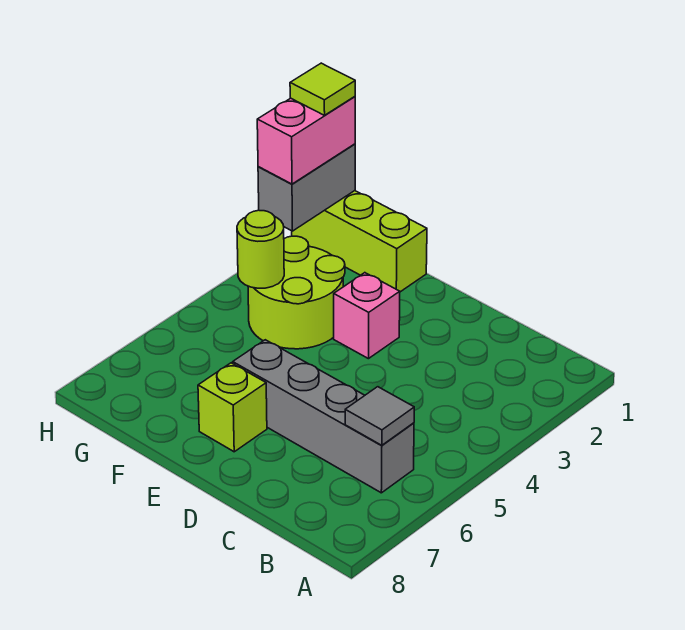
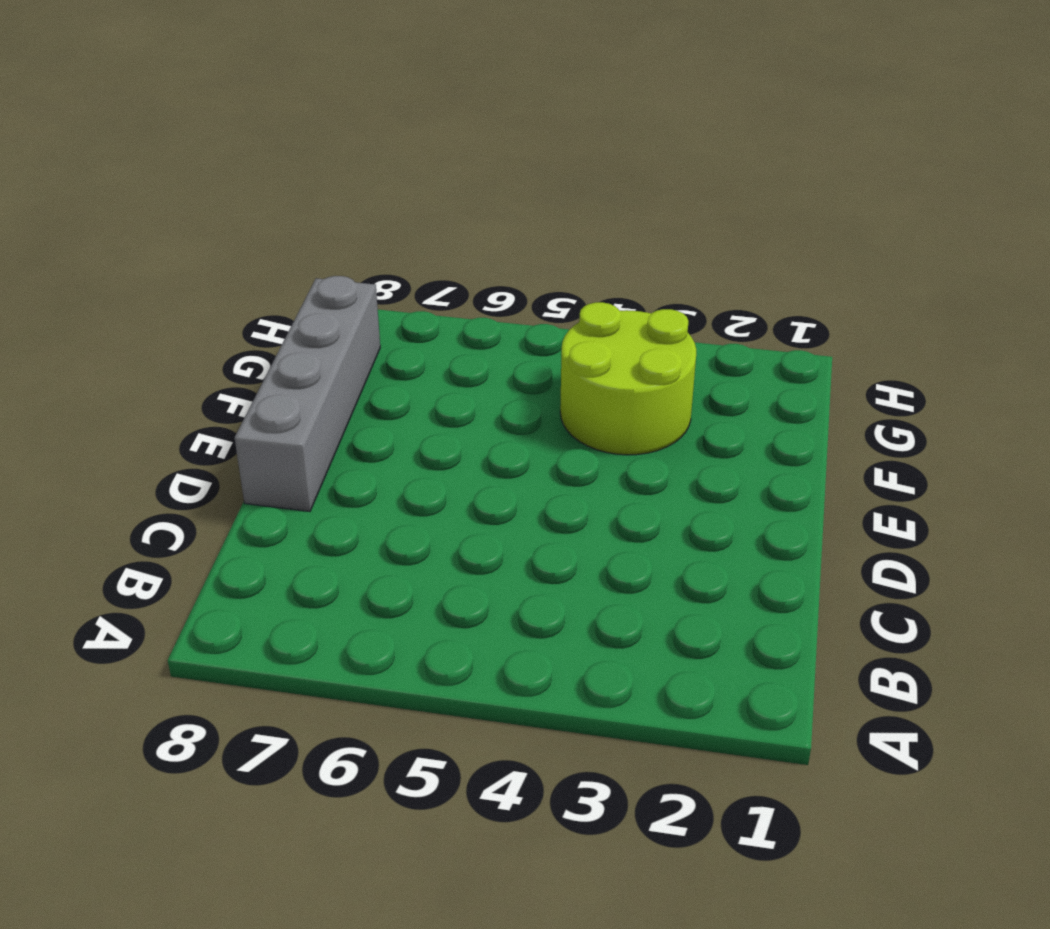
grey brick D8:G8 level 1 -> grey brick B6:E6 level 1
none -> pink brick E3 level 1
none -> lime brick E7 level 1

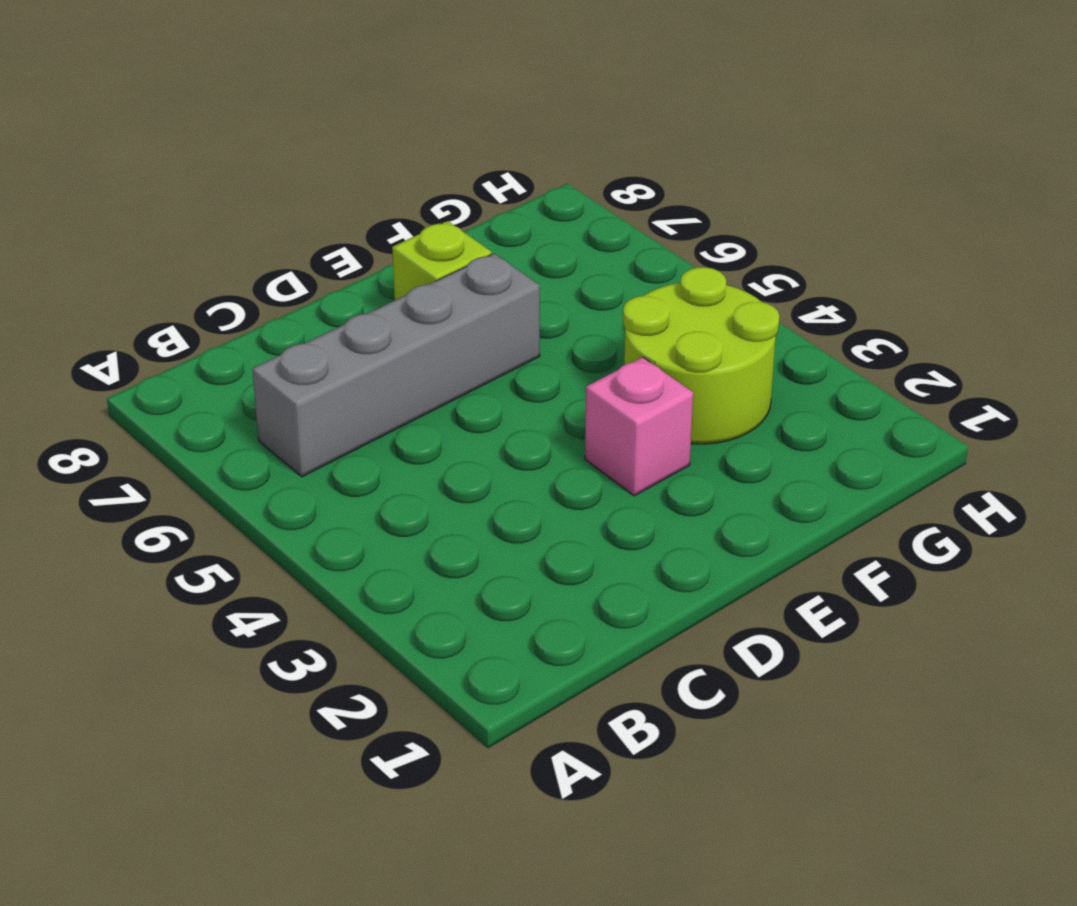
none -> lime brick F1:H1 level 1
none -> grey tile B6 level 2

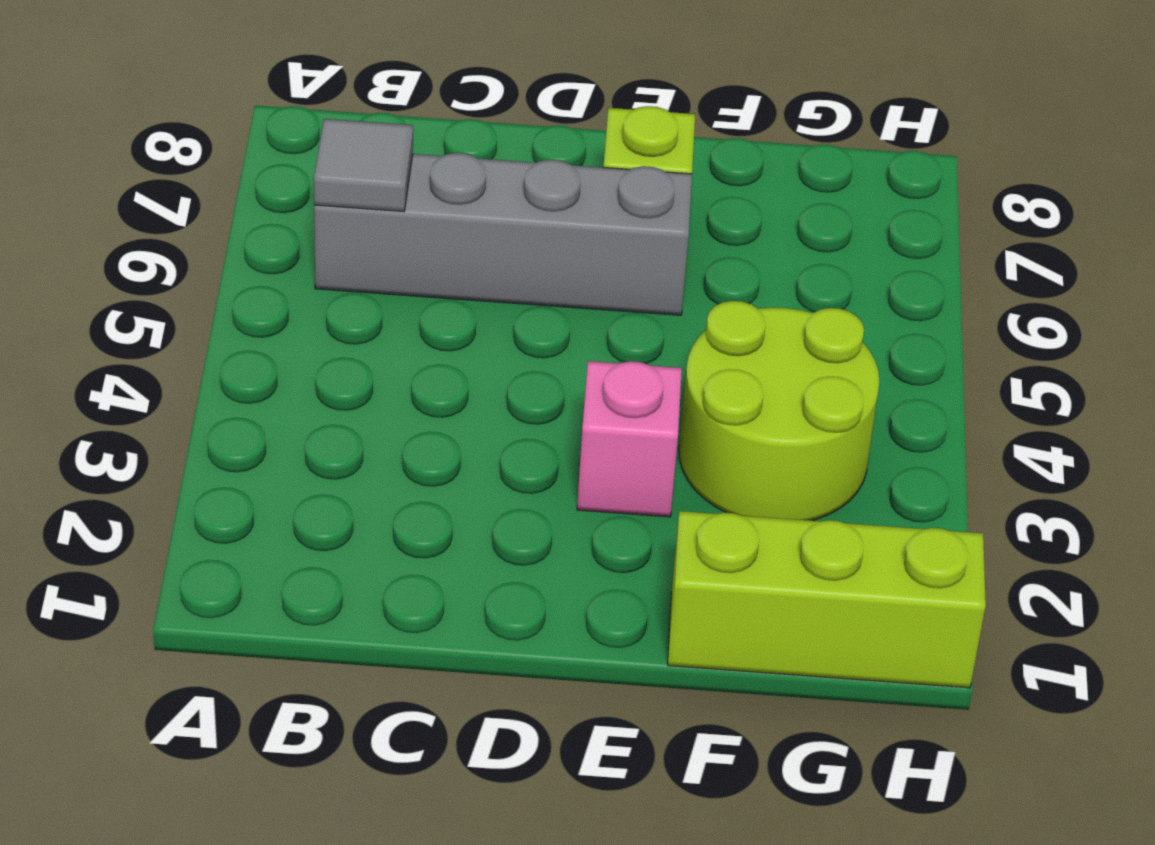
none -> lime round brick G4 level 2
none -> grey brick H1:H2 level 2

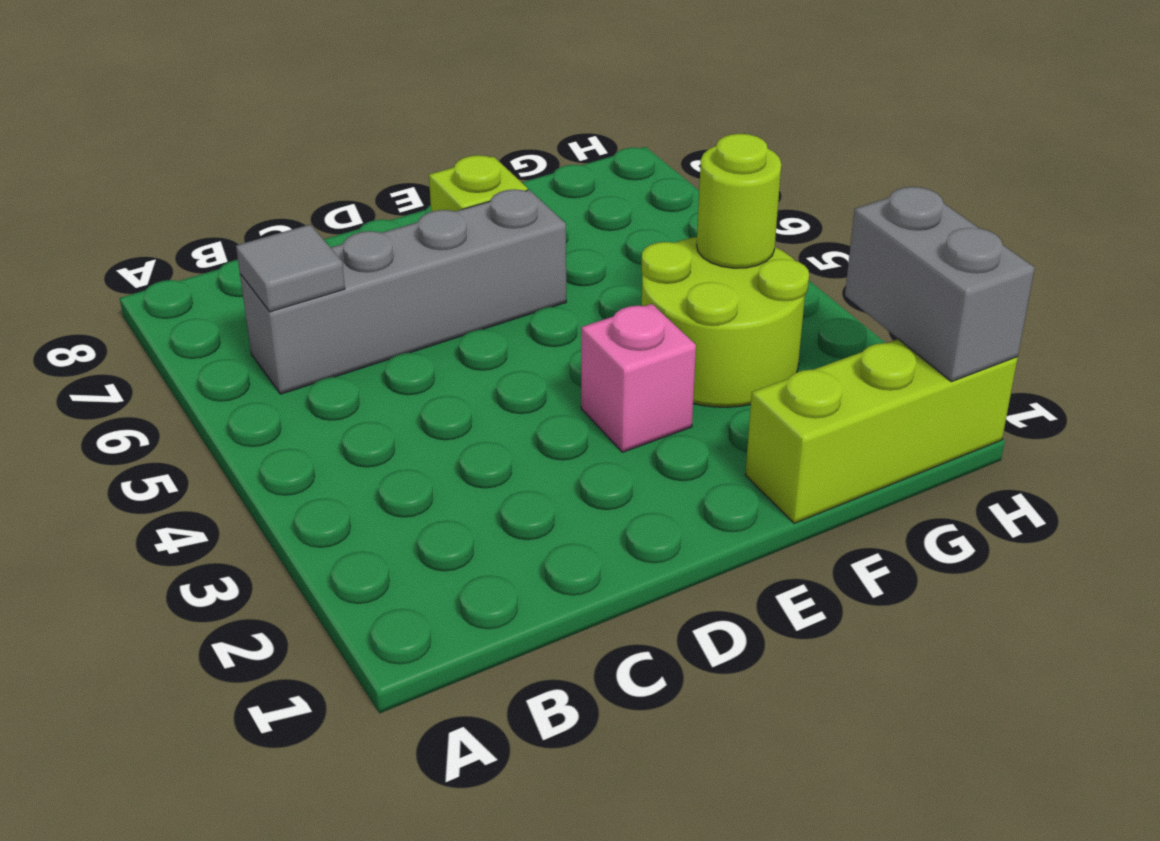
none -> pink brick H1:H2 level 3
none -> lime tile H1 level 4

